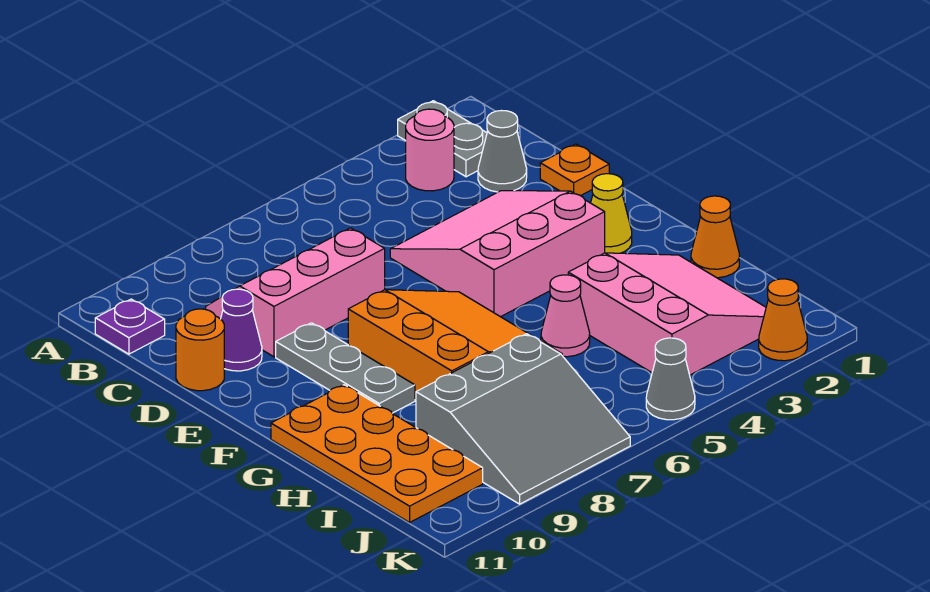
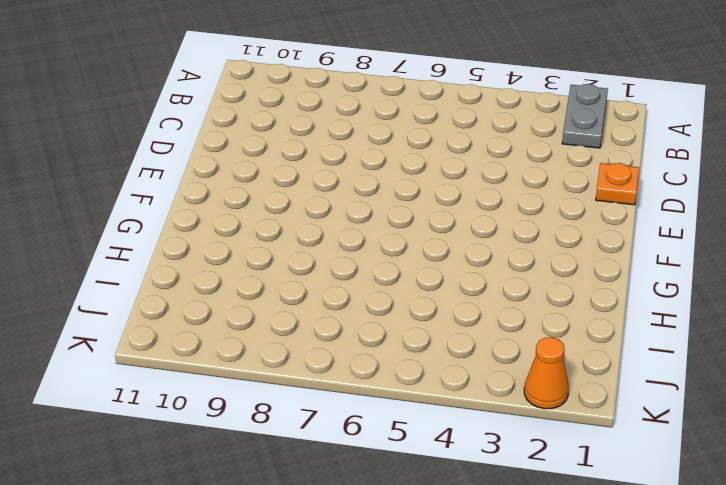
none -> pink round brick B3 level 1
none -> purple plate B11 level 1
none -> grey cone C2 level 1

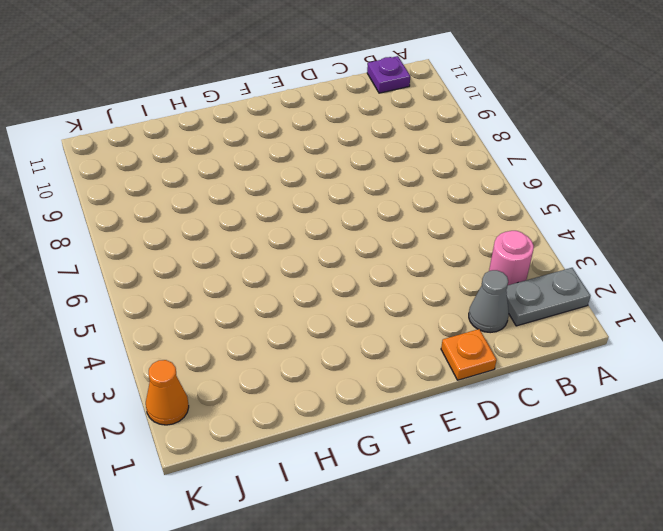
none -> pink slope C7:D9 level 1 top D
none -> pink slope D3:F5 level 1 top F
none -> purple cone D10 level 1

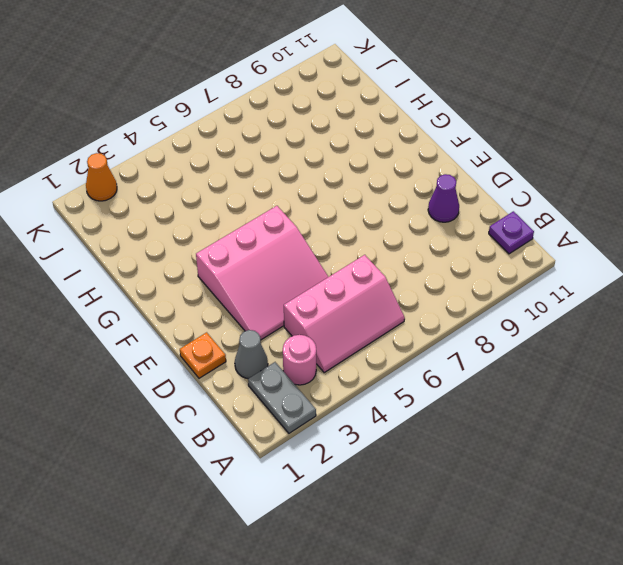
pink slope B4:C6 level 1 top C -> pink slope C7:D9 level 1 top D
none -> orange round brick D11 level 1
none -> grey plate E9:G9 level 1
none -> yellow cone F2 level 1

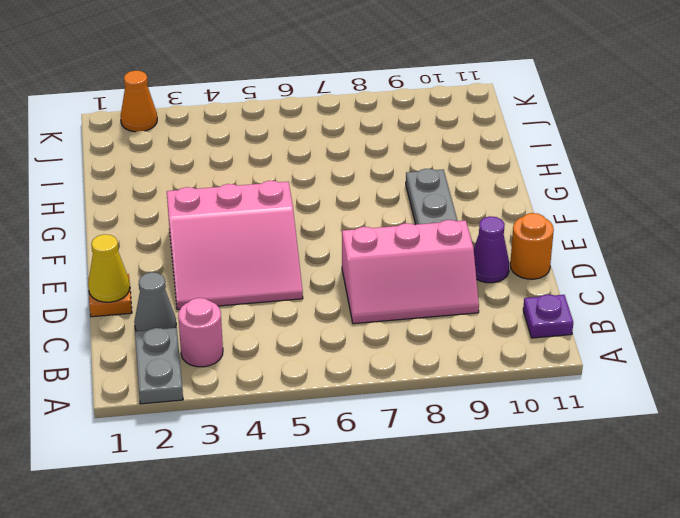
yellow cone D1 level 2 -> yellow cone F2 level 1
none -> orange slope F6:H8 level 1 top 8
none -> orange plate G10:J11 level 1
none -> orange cone H1 level 1

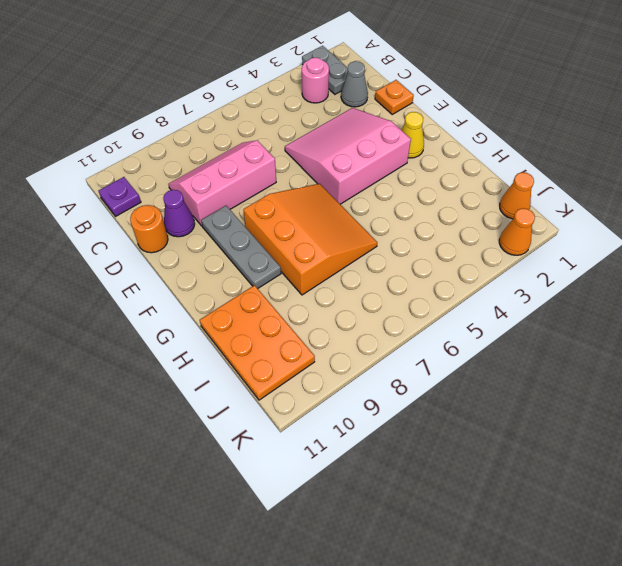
orange plate H10:J11 level 1 -> orange plate G10:J11 level 1
orange cone J1 level 1 -> orange cone H1 level 1
none -> pink slope H2:J4 level 1 top 4
none -> pink cone H5 level 1
none -> grey slope I7:K9 level 1 top I

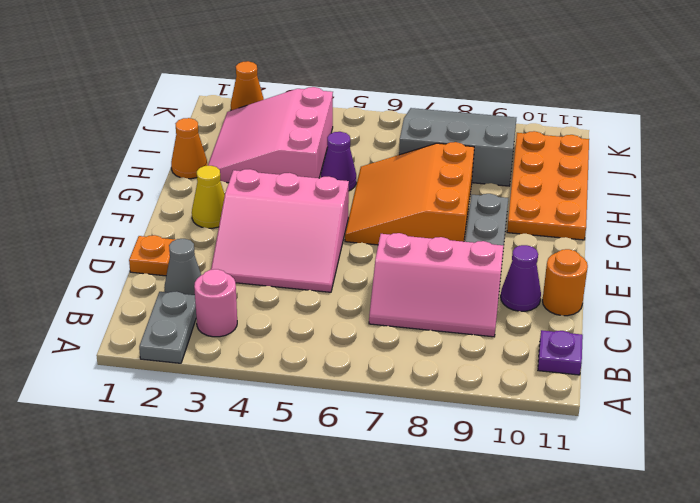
purple cone H5 level 1 -> pink cone H5 level 1
none -> grey cone K5 level 1

